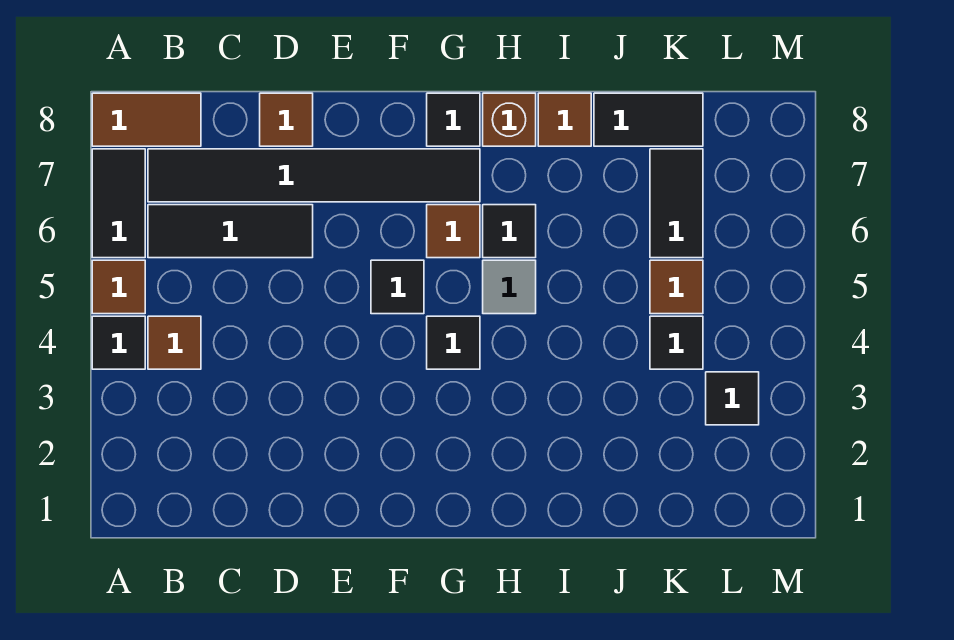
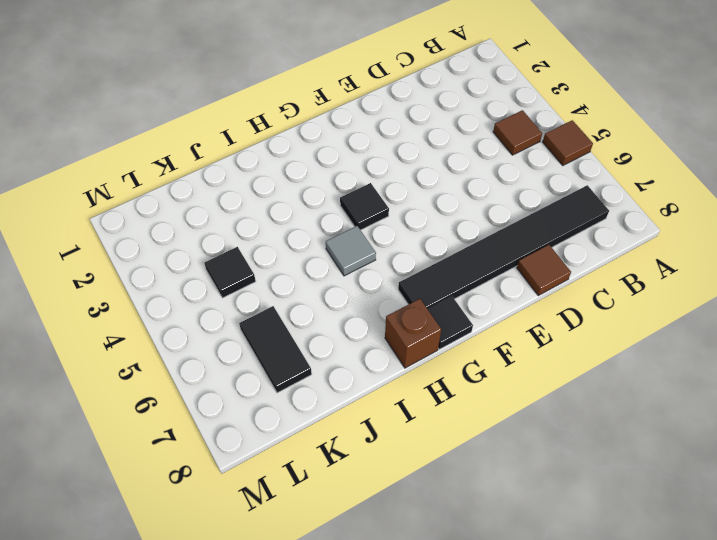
none -> black tile A4 level 1
none -> black tile A6:A7 level 1
none -> brown tile A8:B8 level 1

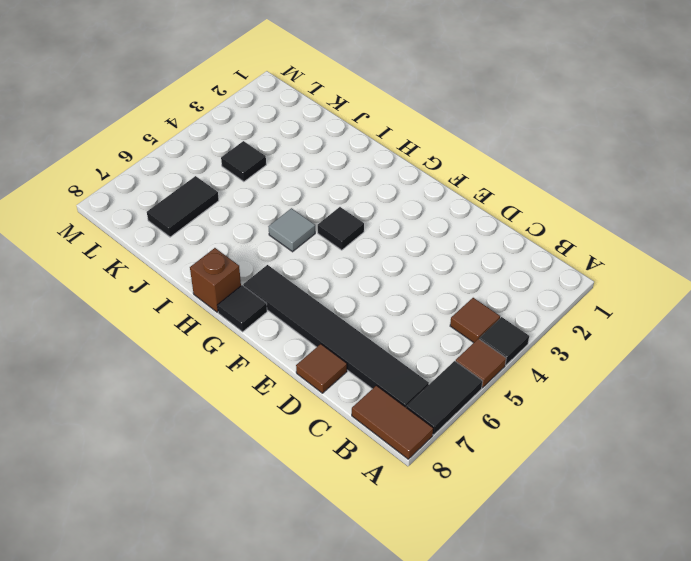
none -> black tile B6:D6 level 1
none -> black tile F5 level 1
none -> brown tile G6 level 1

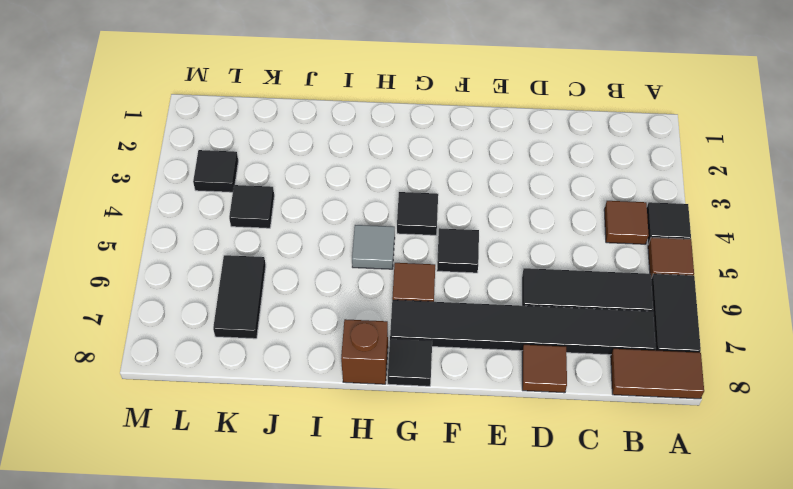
none -> black tile H6 level 1
none -> brown tile I8 level 1
none -> black tile J8:K8 level 1

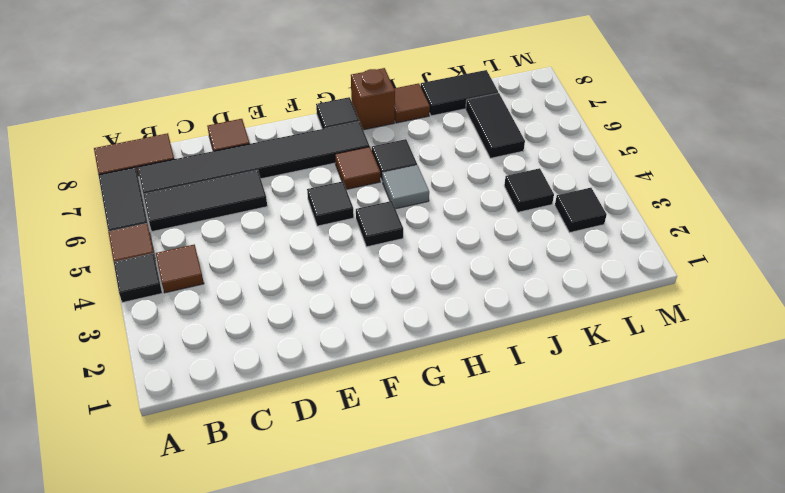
none -> brown tile K5 level 1

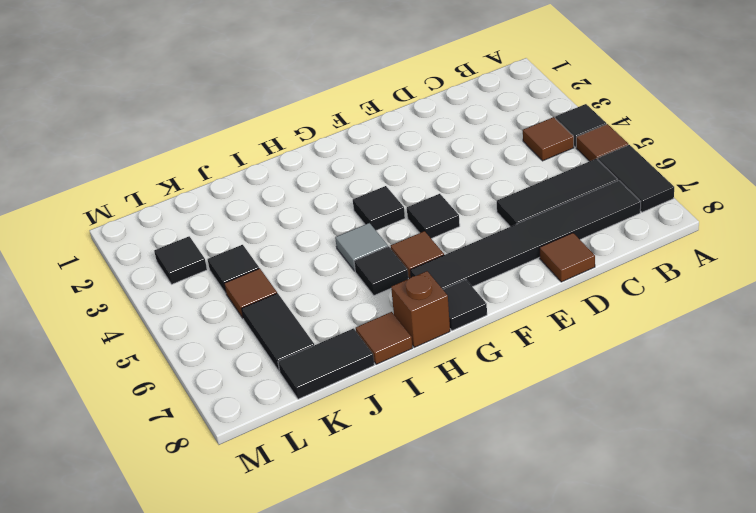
none -> brown tile A8:B8 level 1

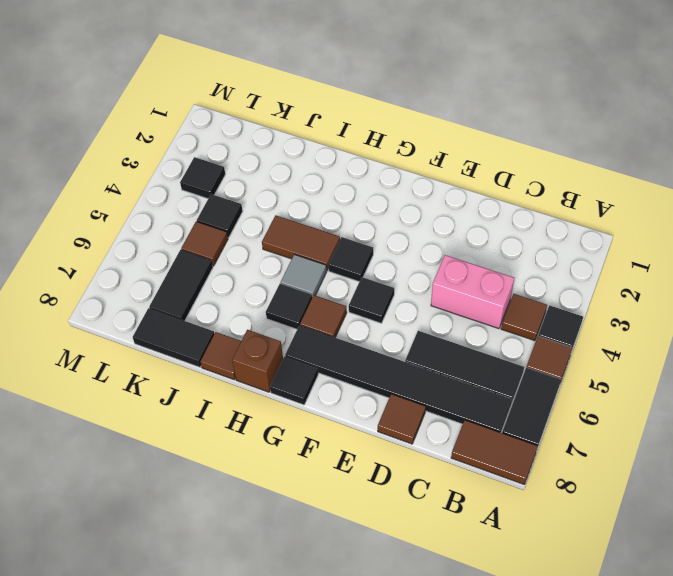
pink brick C4:D4 level 1 -> none
brown tile H4:I4 level 1 -> none

